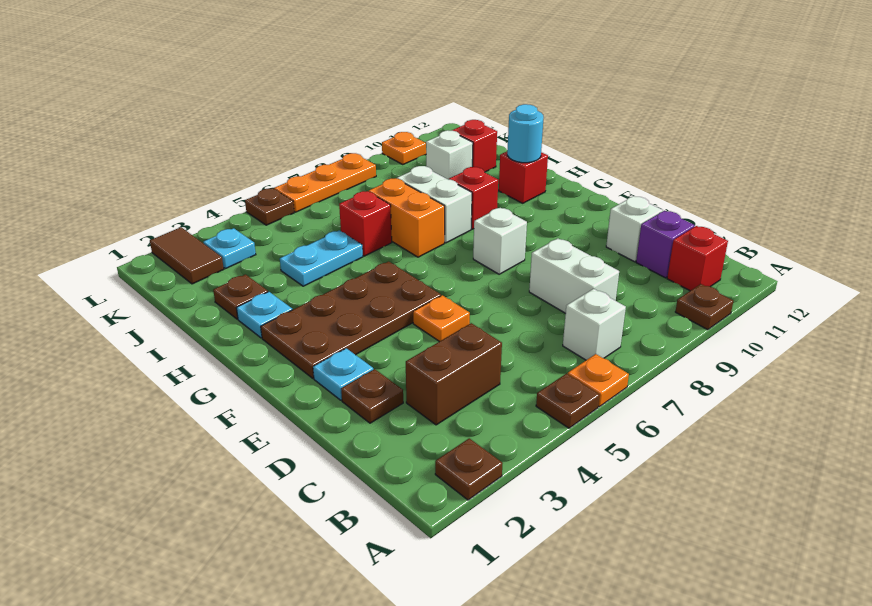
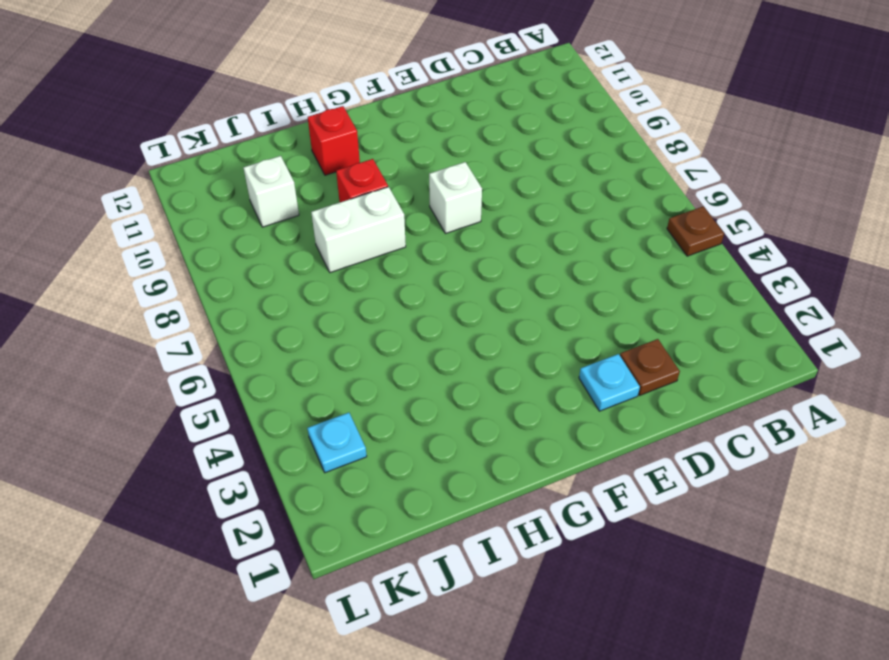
none -> brown plate A2 level 1
none -> orange plate A6 level 1
none -> brown plate A10 level 1
none -> white brick B7 level 1

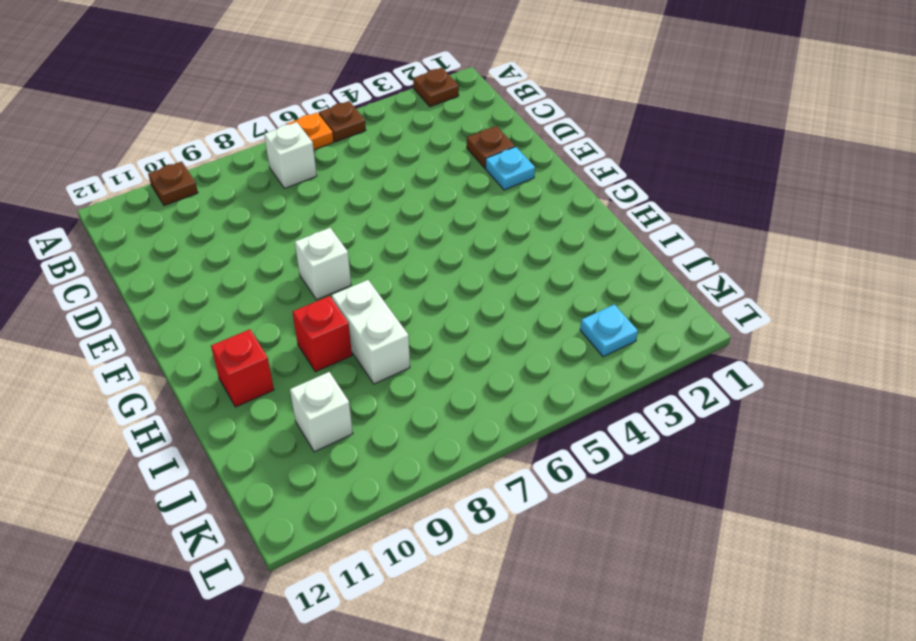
none -> red brick B11 level 1
none -> brown brick C3:C4 level 1
none -> white brick C8:D8 level 1
none -> purple brick C11 level 1

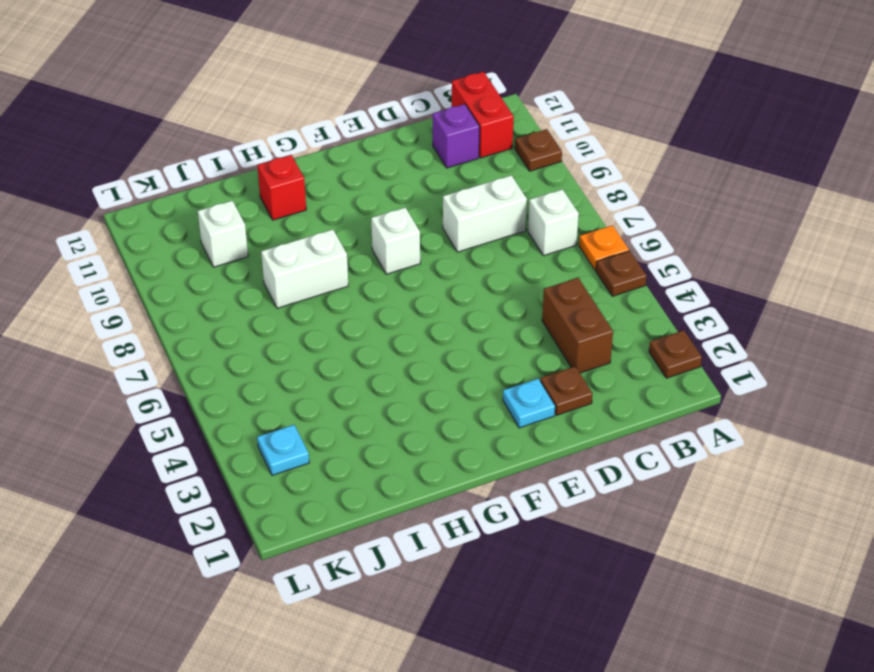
red brick B11:B12 level 1 -> red brick B11 level 1
none -> white brick D11 level 1
none -> orange plate E5 level 1
none -> brown plate F2:G5 level 1
none -> cyan plate H2 level 1

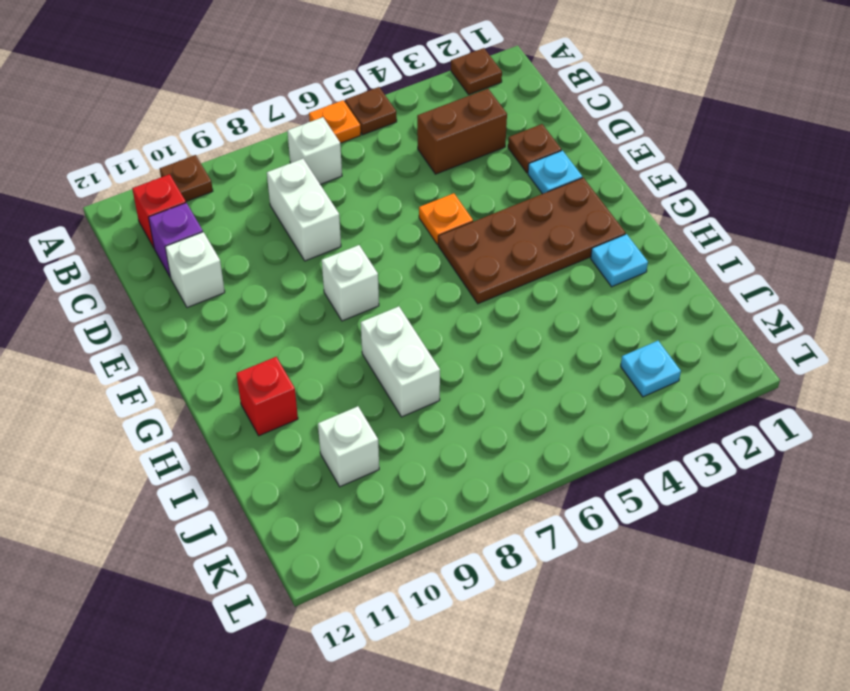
none -> orange brick H7:I7 level 1
none -> red brick H9 level 1
none -> brown plate I2 level 1
none -> cyan plate I4:I5 level 1

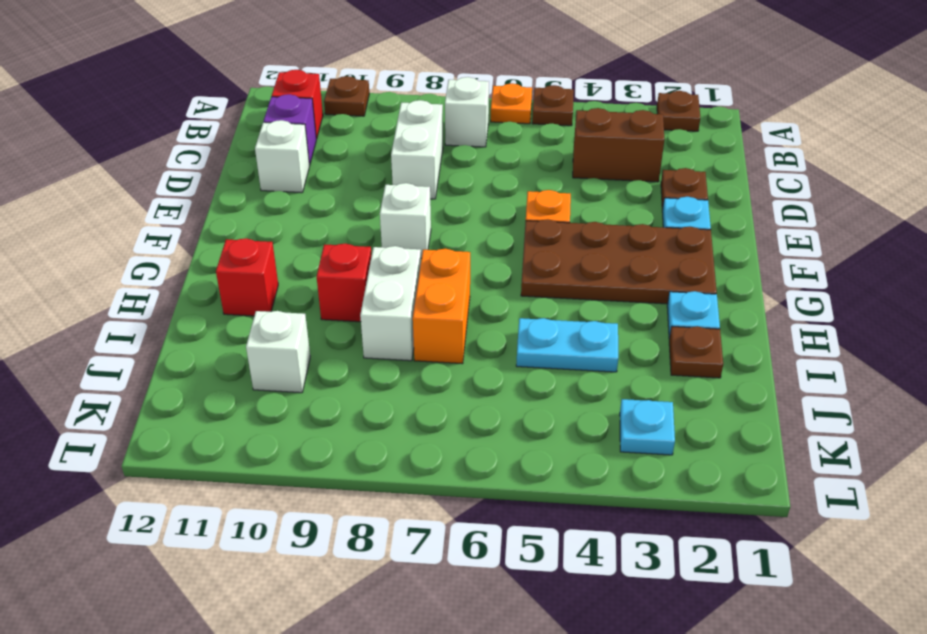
none -> red brick I6 level 1
none -> red brick J11 level 1
none -> brown tile K2:L2 level 1
none -> brown plate L5 level 1

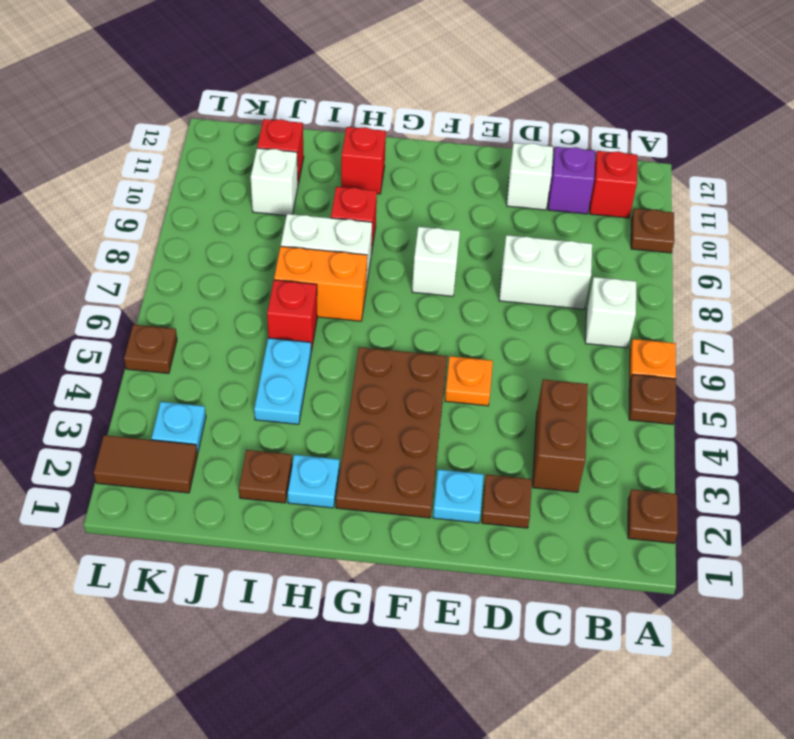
none -> orange plate L6:L8 level 1
none -> orange plate L10 level 1
none -> cyan round brick H11 level 2

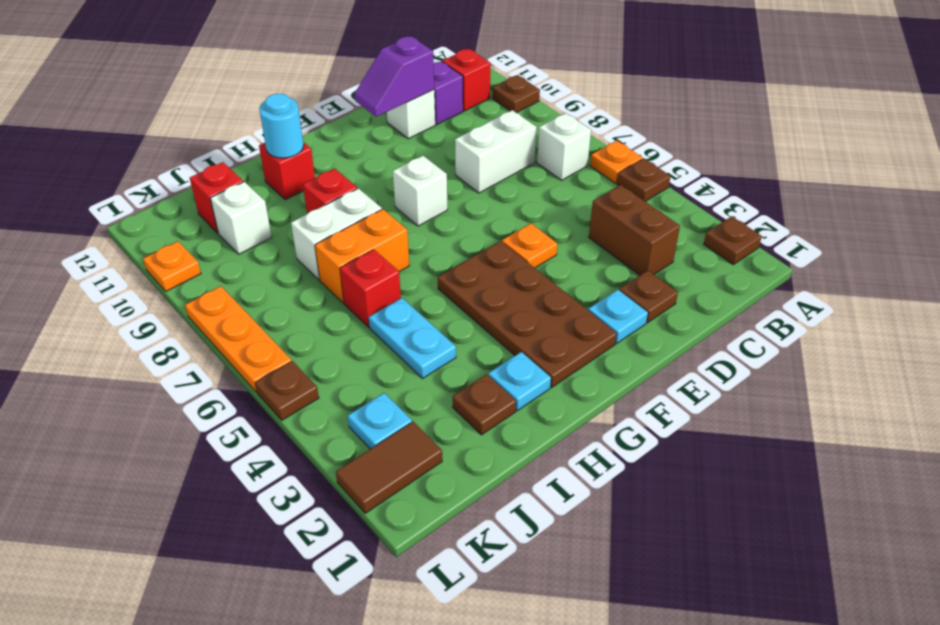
purple slope D11:E11 level 2 top D -> none

